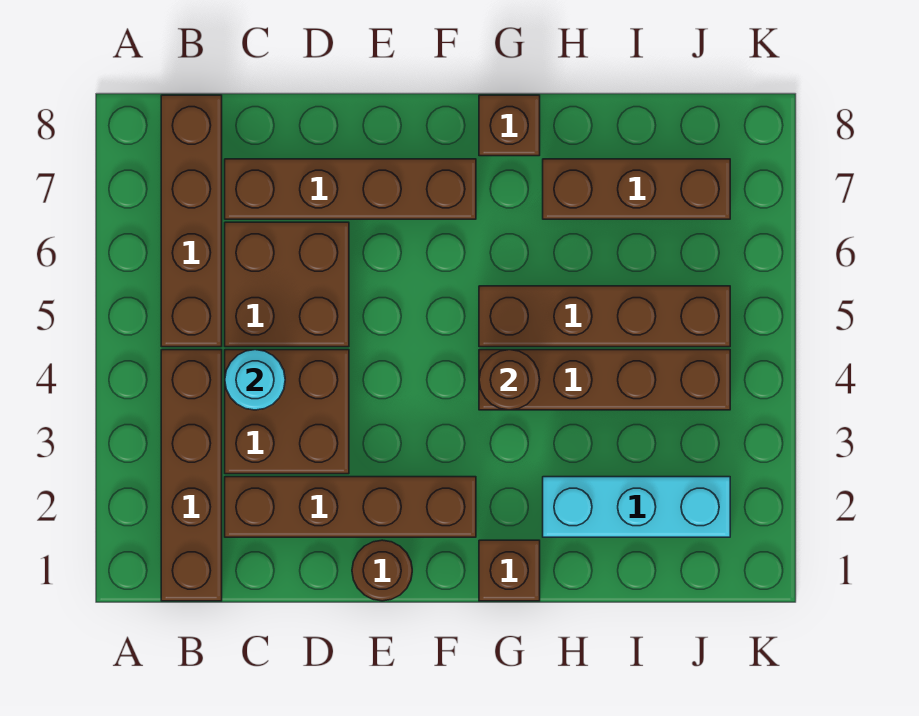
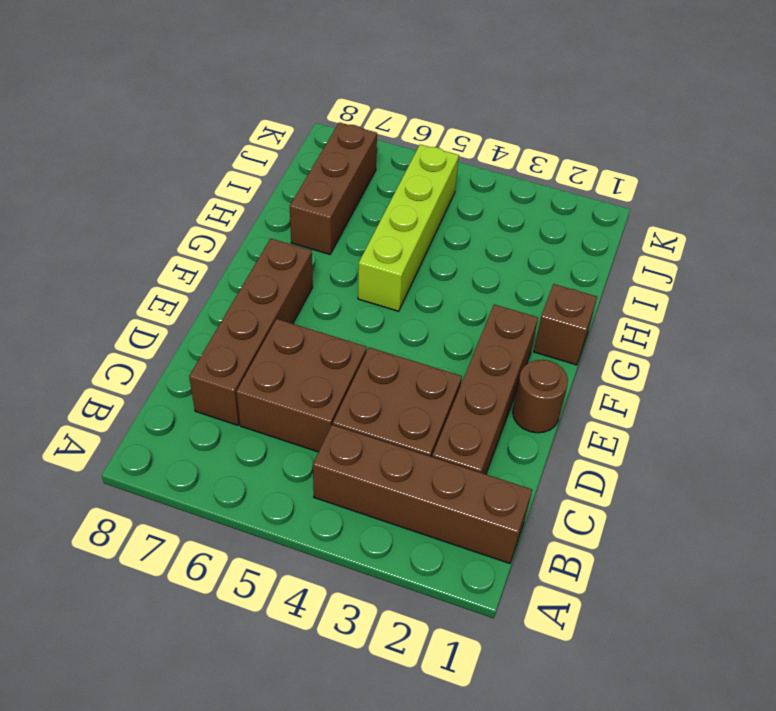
lime brick G5:J5 level 1 -> brown brick G5:J5 level 1
none -> brown brick B5:B8 level 1
none -> brown brick G4:J4 level 1
none -> brown brick G8 level 1

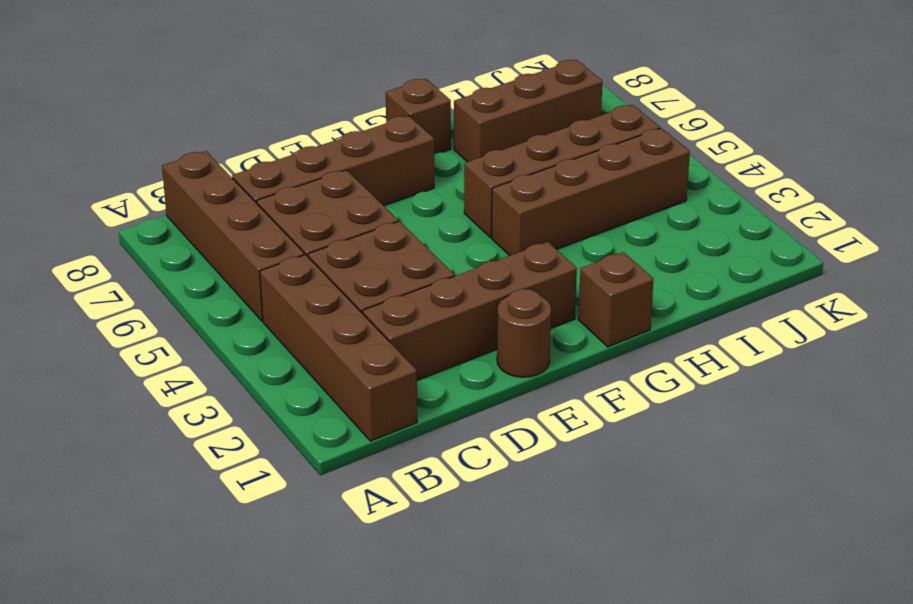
none -> cyan brick H2:J2 level 1
none -> cyan round brick C4 level 2
none -> brown round brick G4 level 2

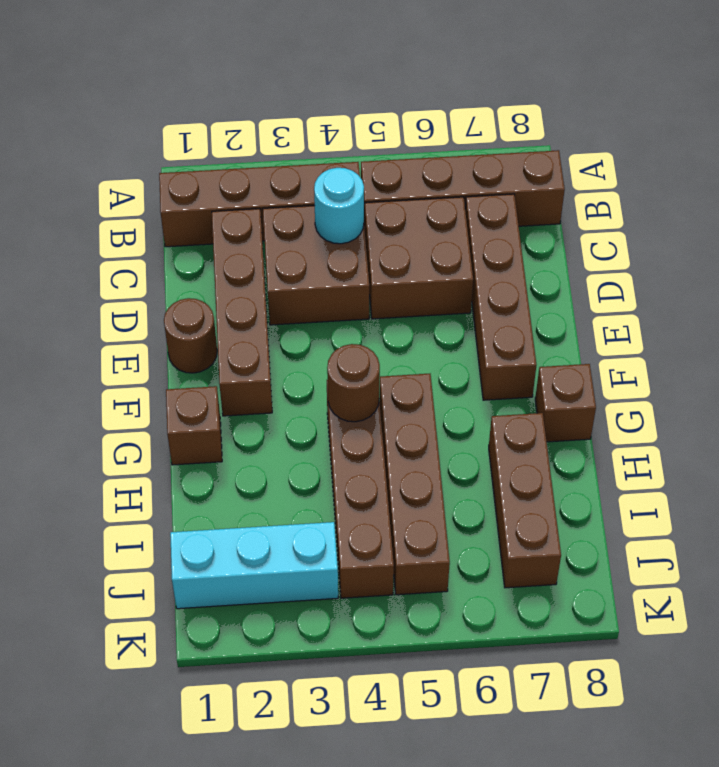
cyan brick J1:J3 level 1 -> cyan brick H2:J2 level 1

